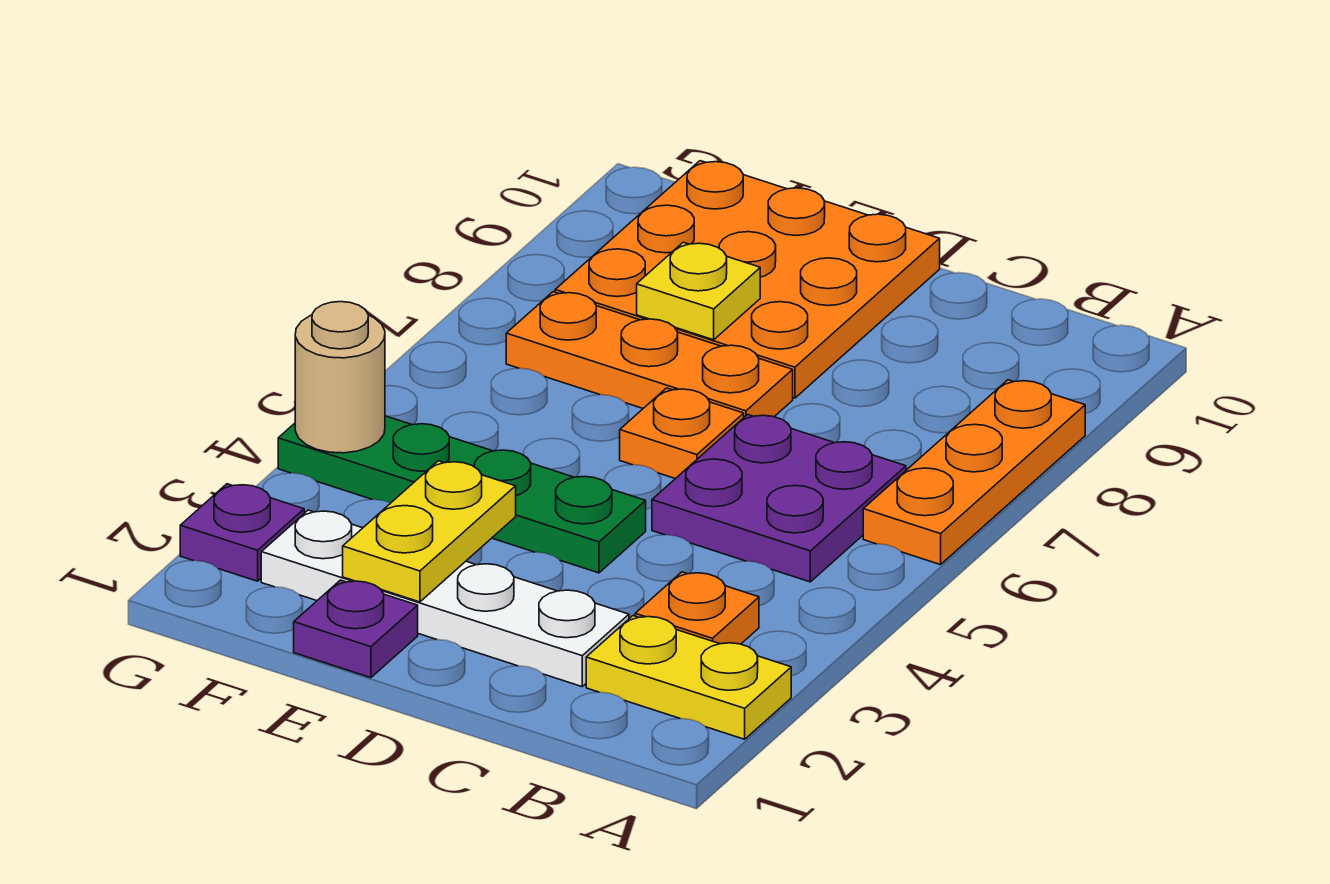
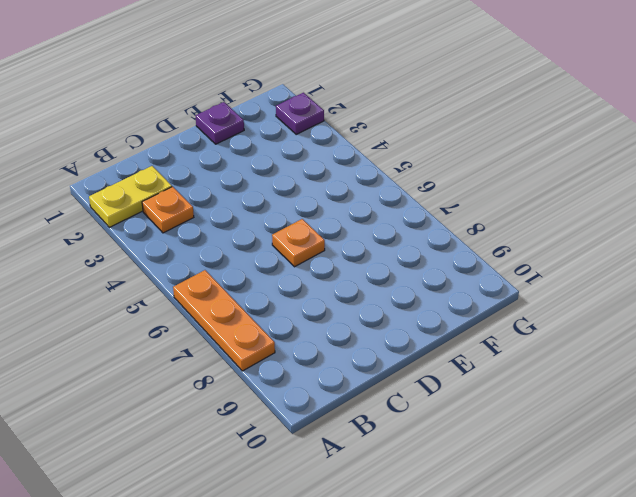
none -> purple plate B5:C6 level 1
none -> white plate C2:F2 level 1
none -> green plate D4:G4 level 1

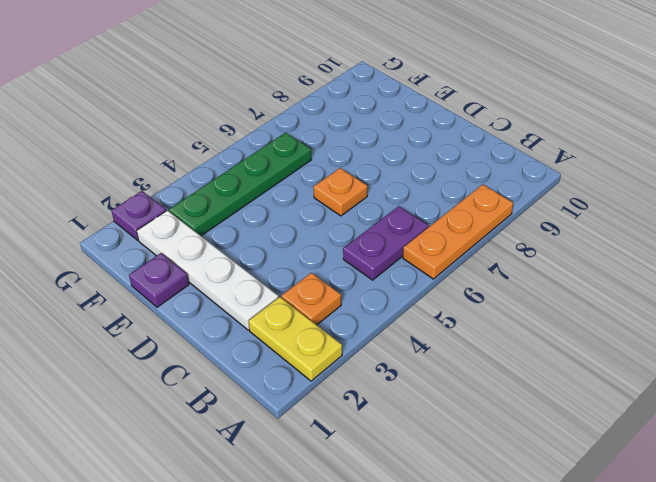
purple plate B5:B6 level 1 -> purple plate B5:C6 level 1
green plate F3:F6 level 1 -> green plate D4:G4 level 1
none -> orange plate D7:F7 level 1
none -> orange plate D8:F10 level 1
none -> yellow plate E2:E3 level 2

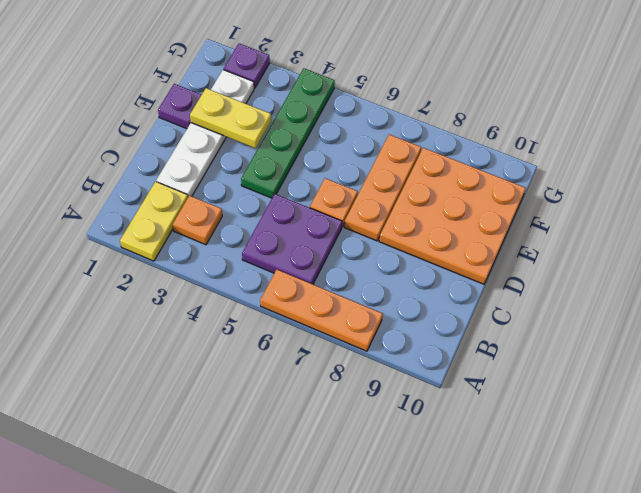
none -> yellow plate E8 level 2
none -> tan round brick G4 level 2

